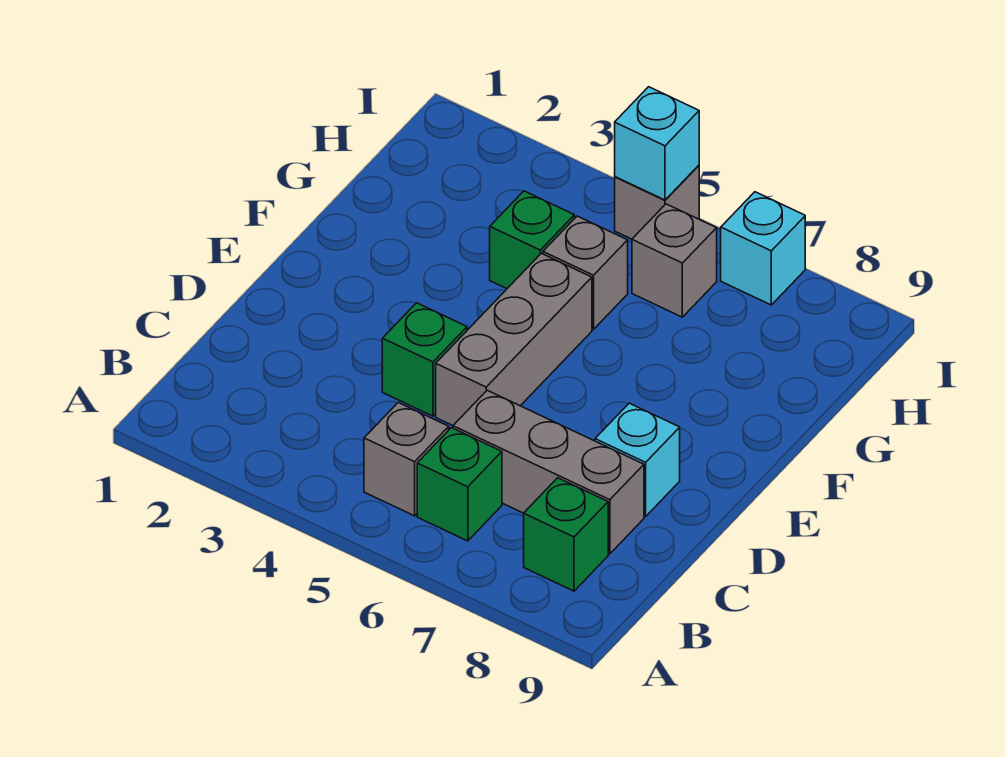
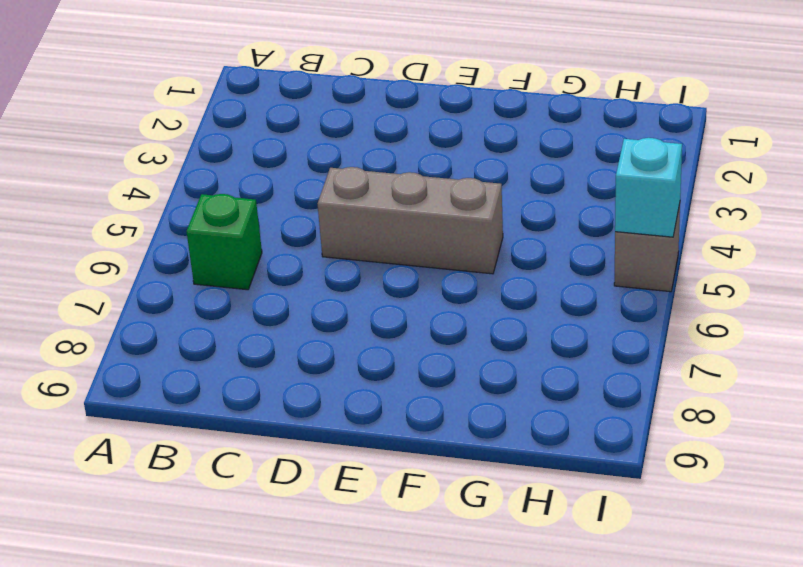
none -> grey brick B5 level 1
none -> green brick B8 level 1
none -> grey brick C6:C8 level 1

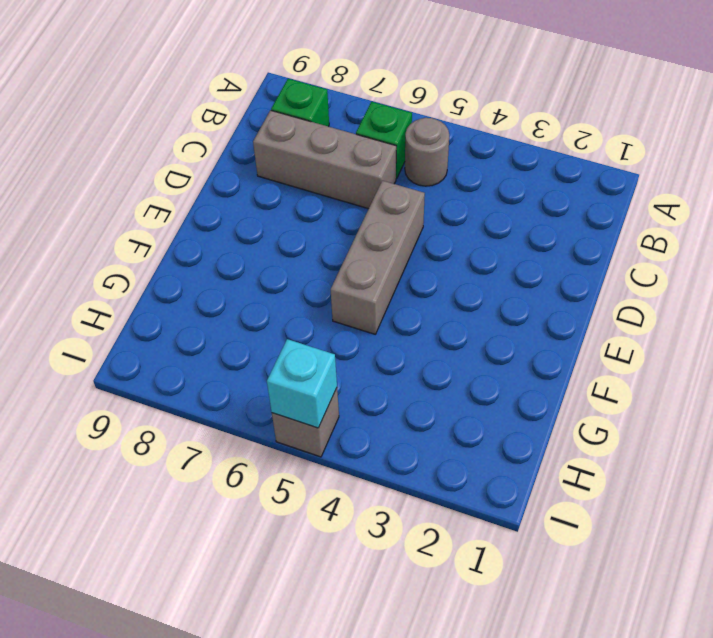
grey round brick B5 level 1 -> grey brick B5 level 1
none -> green brick D4 level 1
none -> cyan brick D8 level 1
none -> green brick G4 level 1

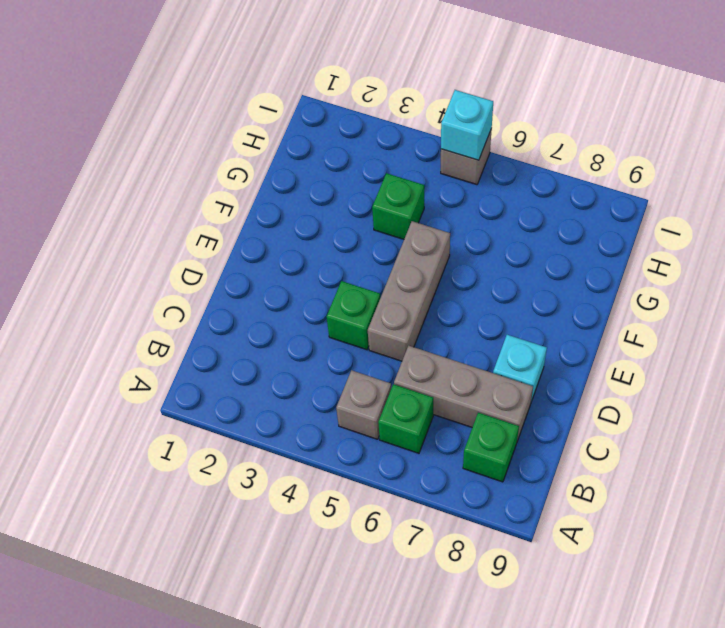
none -> grey brick G5 level 1
none -> grey brick H6 level 1
none -> cyan brick I7 level 1

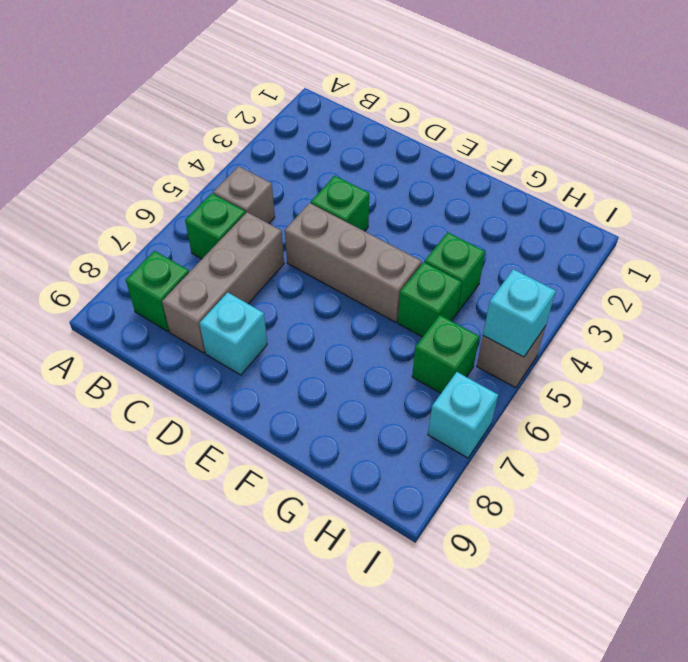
green brick G5 level 1 -> grey brick G5 level 1
green brick H6 level 1 -> grey brick H6 level 1

